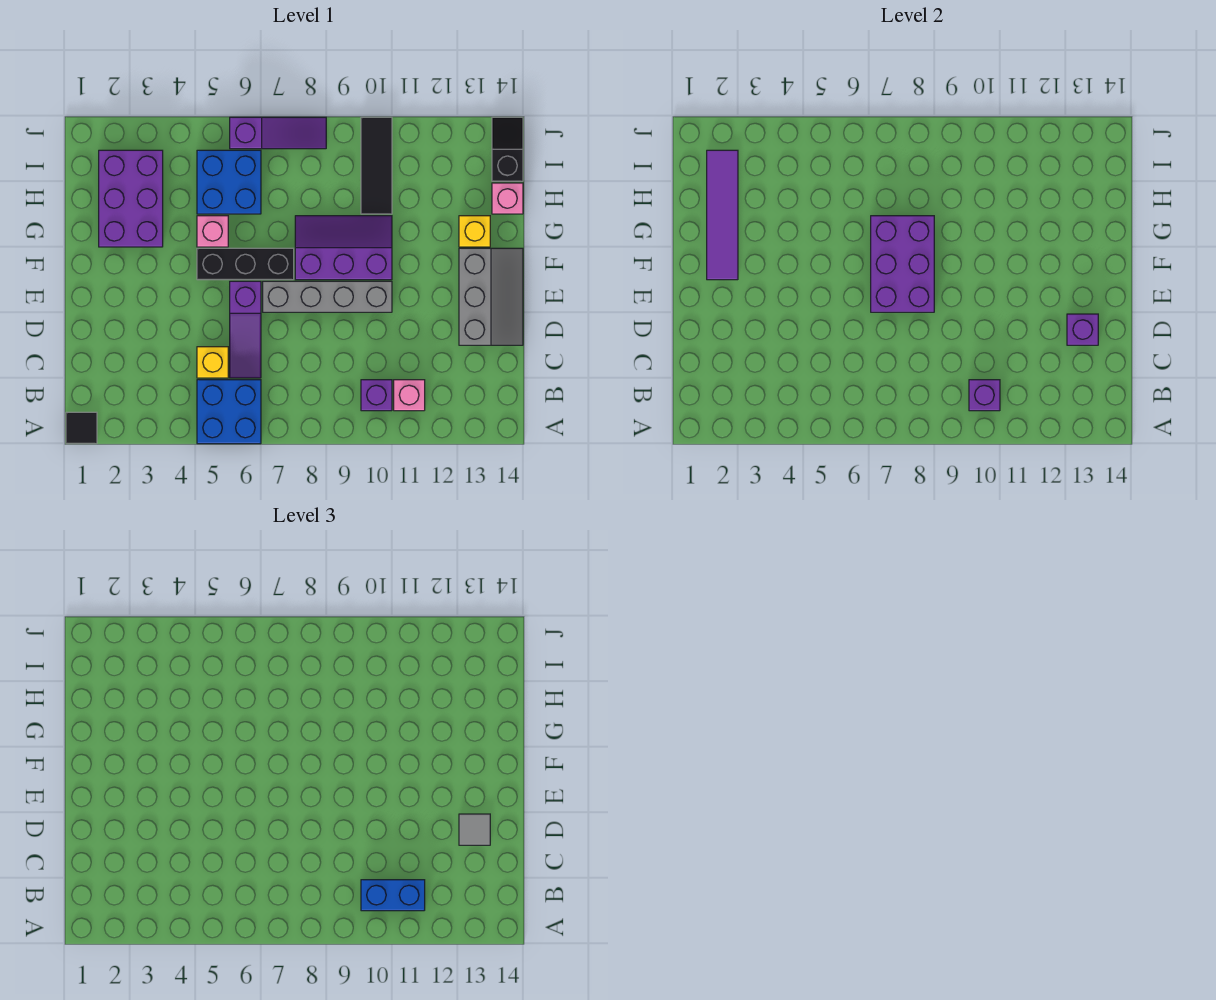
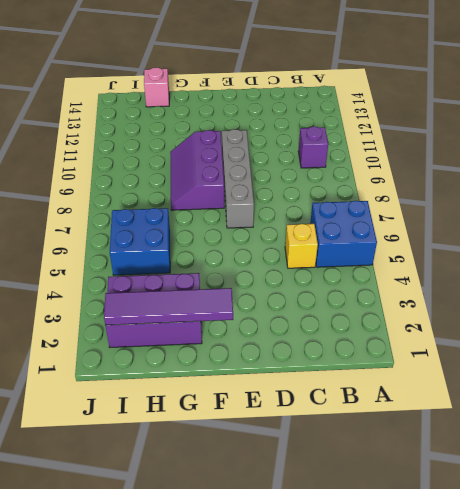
none -> black tile A1 level 1
none -> pink brick B11 level 1
none -> purple slope C6:E6 level 1 top E

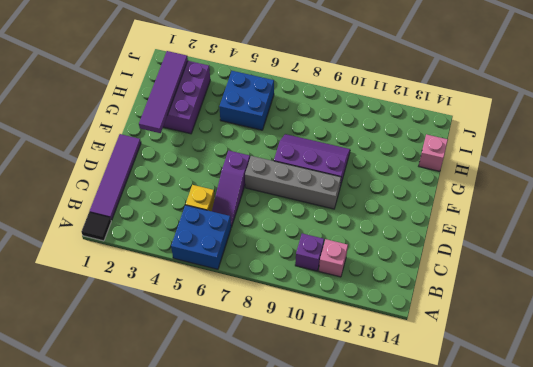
purple tile B1:E1 level 1 -> none
none -> grey slope D13:F14 level 1 top 13
none -> black brick F5:F7 level 1
none -> pink brick G5 level 1

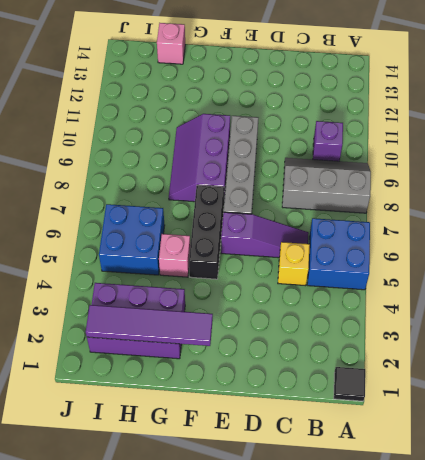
grey slope A8:C9 level 1 top 8 -> grey slope D13:F14 level 1 top 13
none -> pink brick B11 level 1
none -> yellow brick G13 level 1
none -> black tile H10:J10 level 1

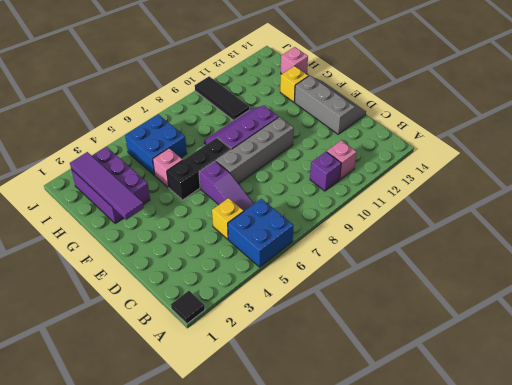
none -> black slope I14:J14 level 1 top I
none -> purple slope J6:J8 level 1 top 6
none -> purple brick B10 level 2

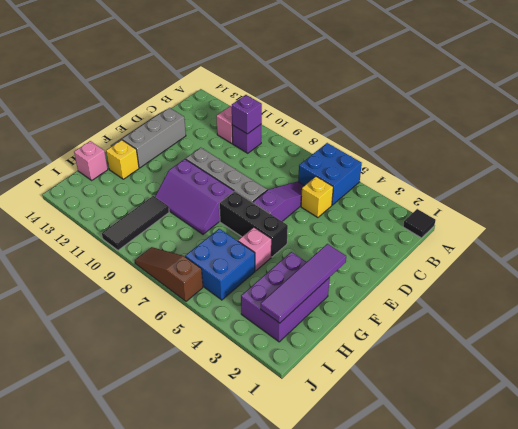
brown slope J6:J8 level 1 top 6 -> purple slope J6:J8 level 1 top 6
none -> black slope I14:J14 level 1 top I
none -> purple brick D13 level 2
none -> purple brick E7:G8 level 2

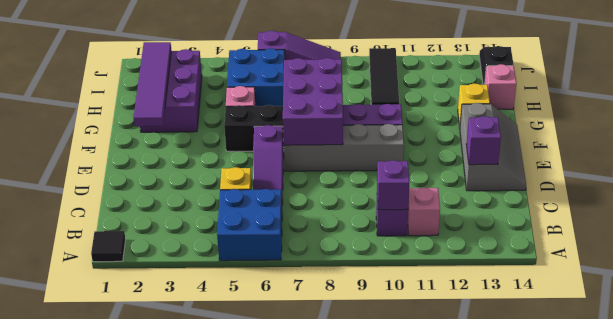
none -> blue brick B10:B11 level 3
none -> grey tile D13 level 3

